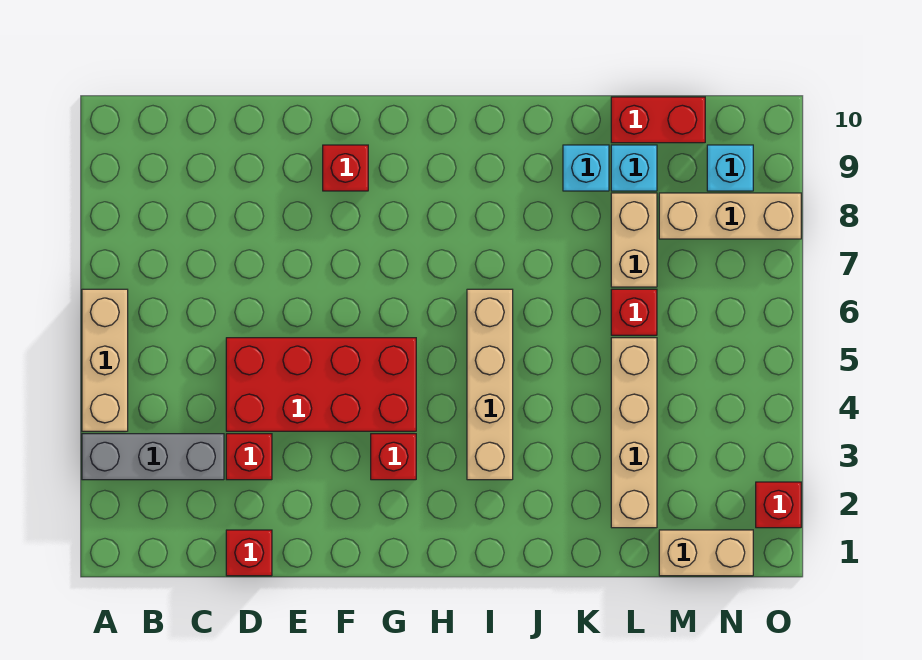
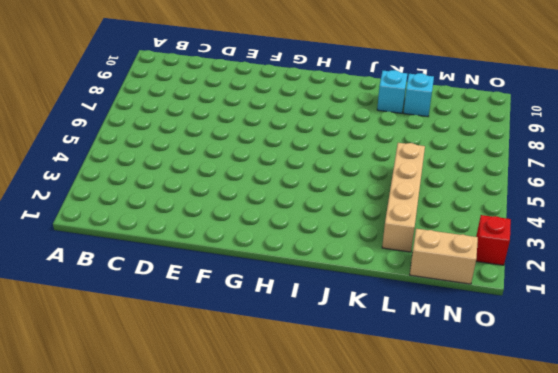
none -> grey brick A3:C3 level 1
none -> tan brick A4:A6 level 1
none -> red brick D1 level 1

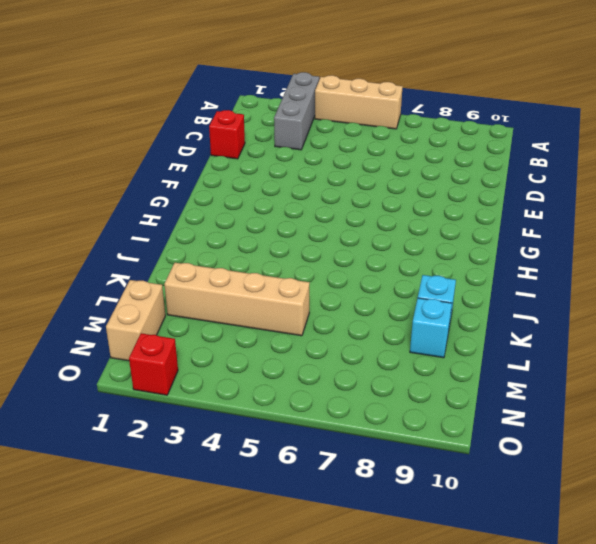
none -> red brick D3 level 1
none -> red brick D4:G5 level 1
none -> red brick F9 level 1

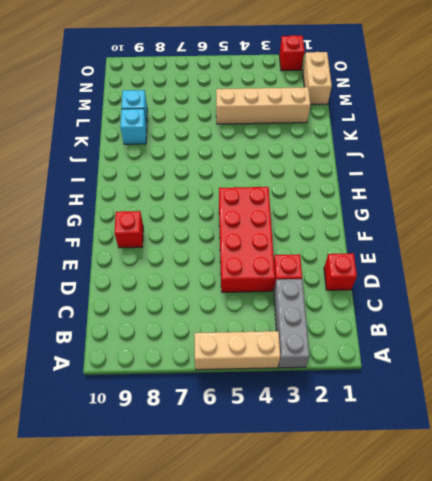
none -> red brick G3 level 1
none -> tan brick I3:I6 level 1
none -> red brick L6 level 1

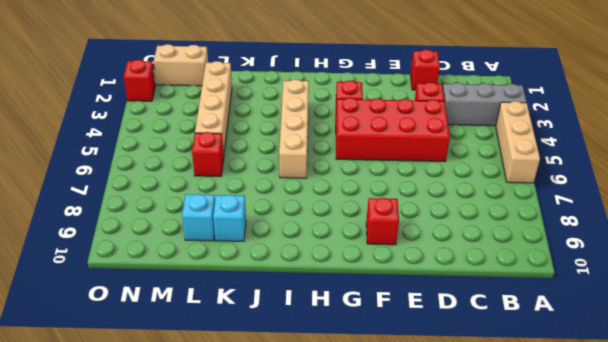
none -> tan brick L7:L8 level 1
none -> red brick L10:M10 level 1
none -> tan brick M8:O8 level 1

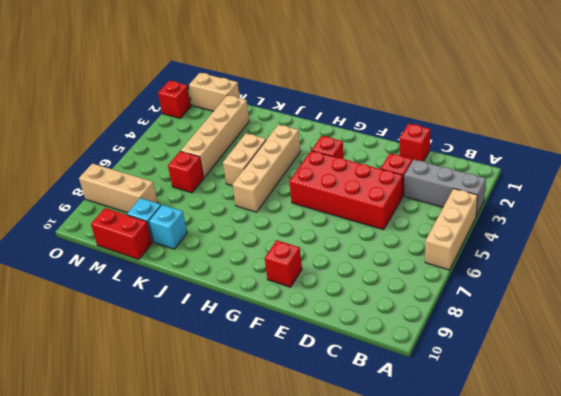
tan brick J4:J5 level 1 -> tan brick L7:L8 level 1
none -> cyan brick N9 level 1

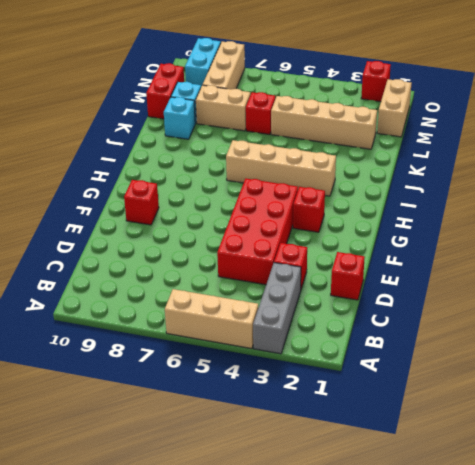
cyan brick N9:O9 level 1 -> cyan brick N9 level 1

